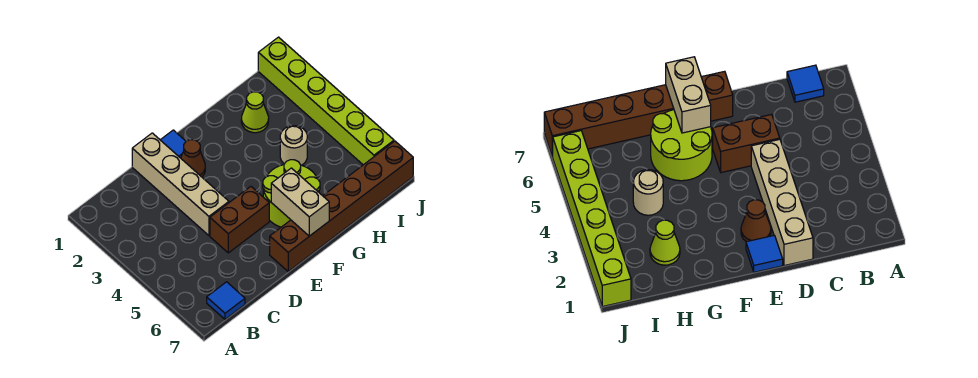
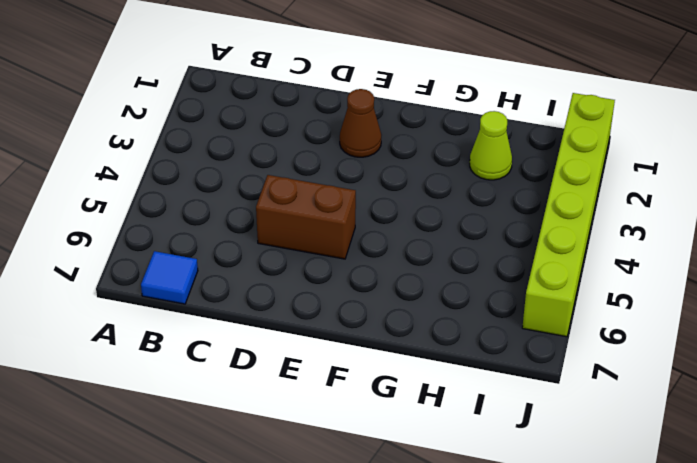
none -> tan brick D1:D4 level 1
none -> blue tile E1 level 1

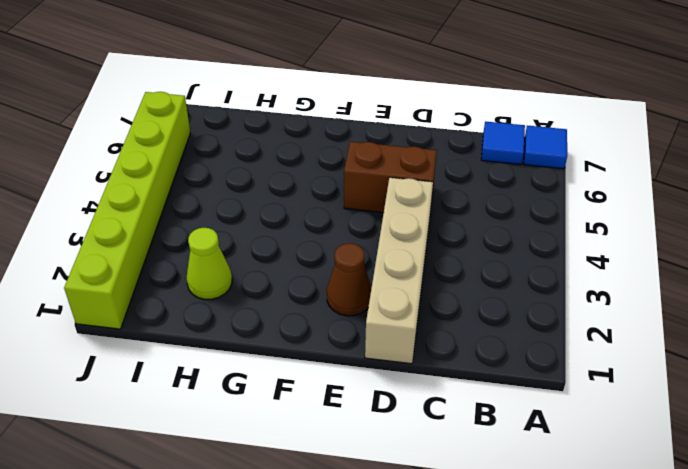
blue tile A7 level 1 -> blue tile E1 level 1
none -> brown brick E7:J7 level 1
none -> lime round brick F5:G6 level 1

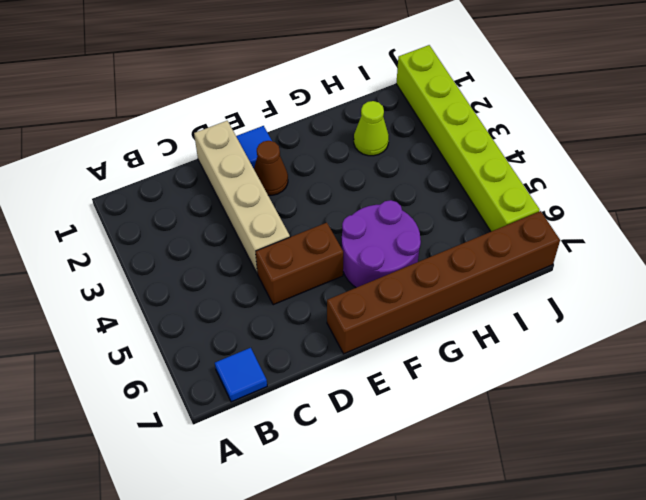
purple round brick F5:G6 level 1 -> lime round brick F5:G6 level 1
none -> tan round brick H4 level 1
none -> tan brick F6:F7 level 2

